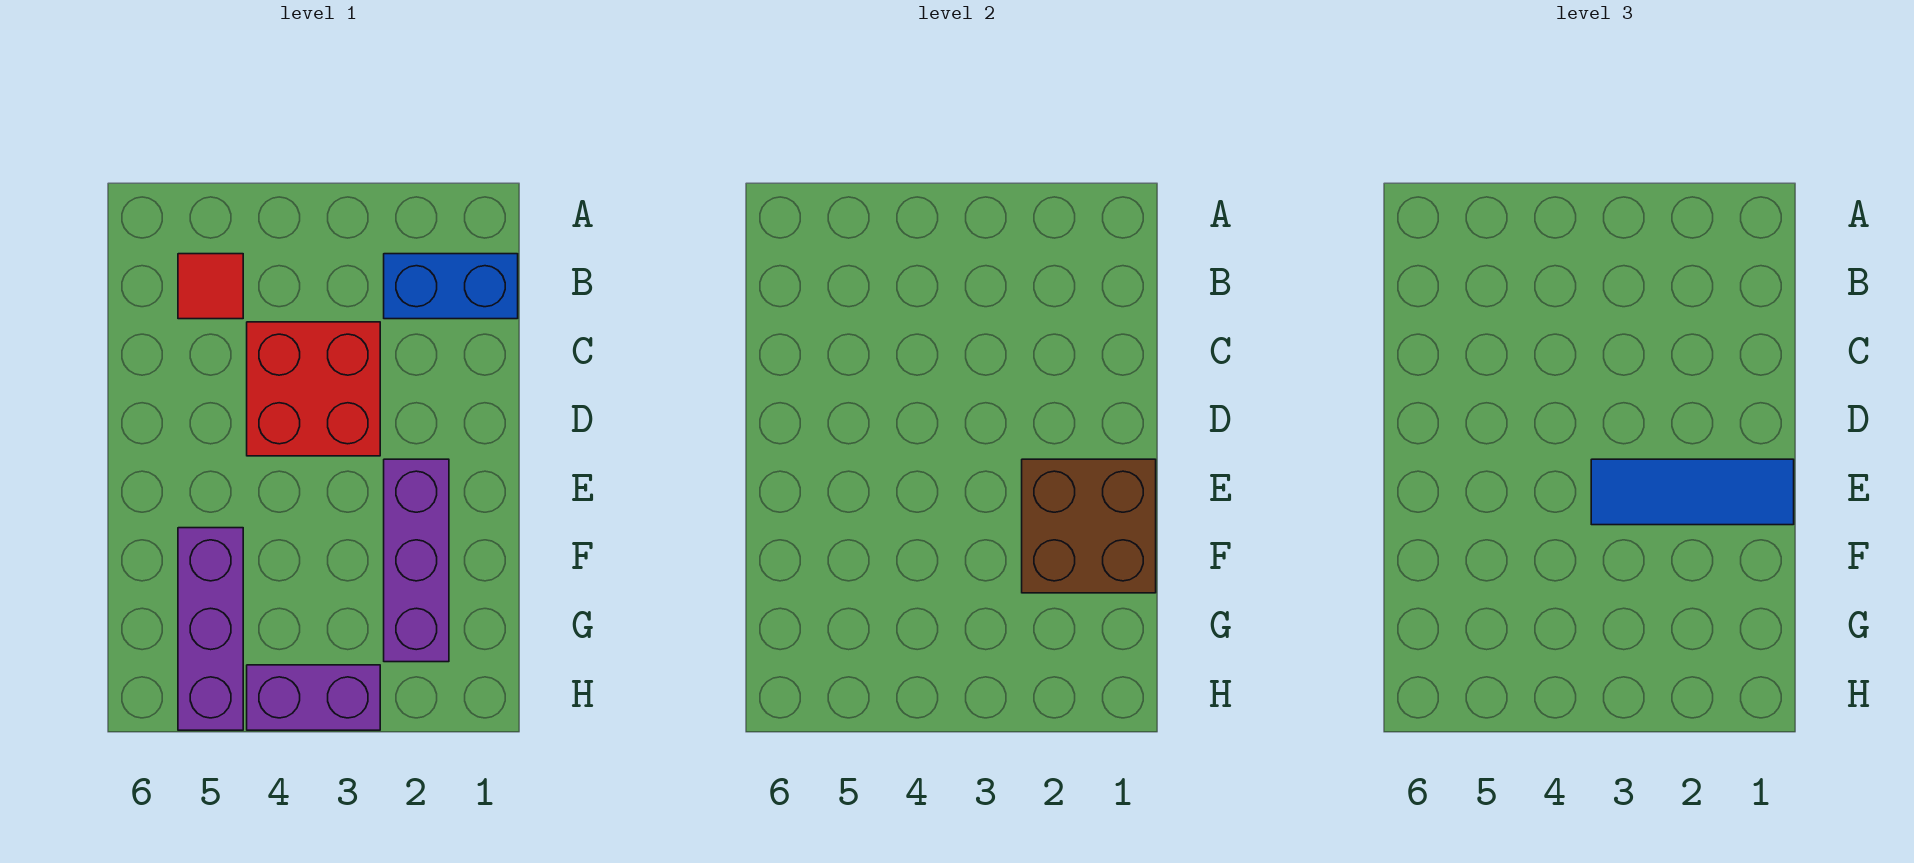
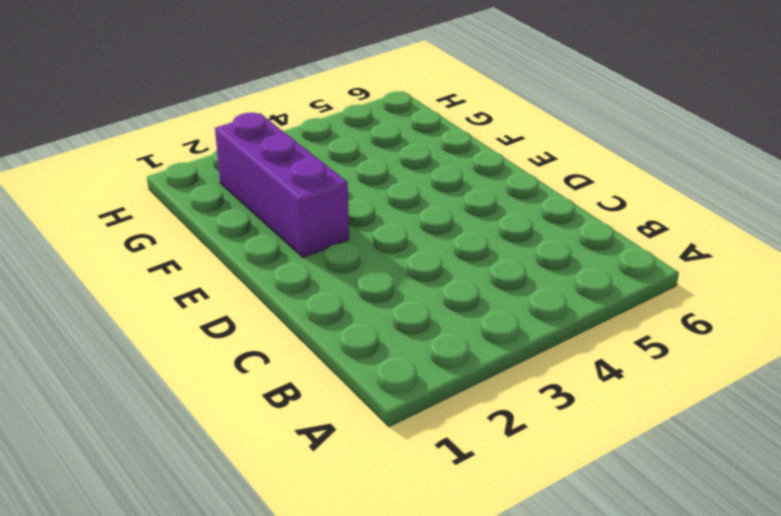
none -> blue brick B1:B2 level 1
none -> red tile B5 level 1

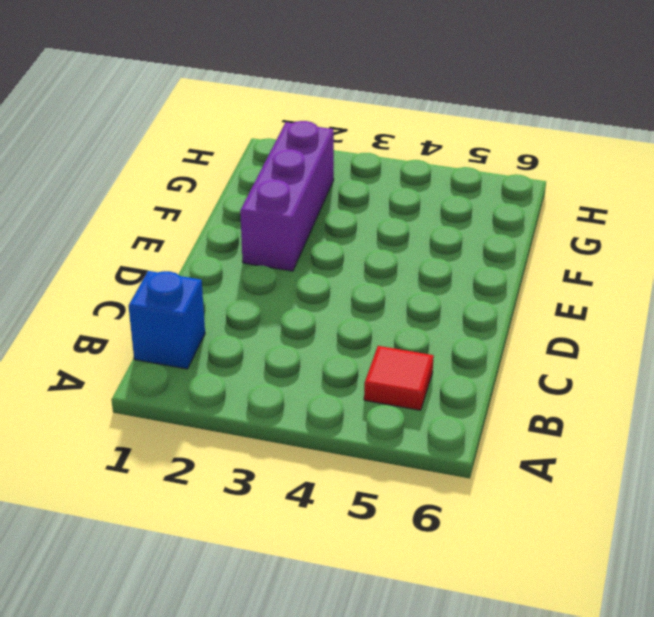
blue brick B1 level 1 -> blue brick B1:B2 level 1
none -> red brick C3:D4 level 1
none -> purple brick F5:H5 level 1

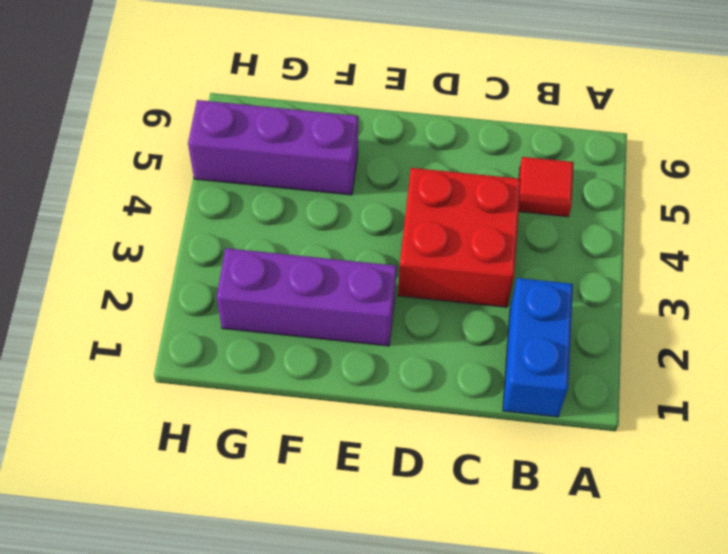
none -> purple brick H3:H4 level 1
none -> brown brick E1:F2 level 2

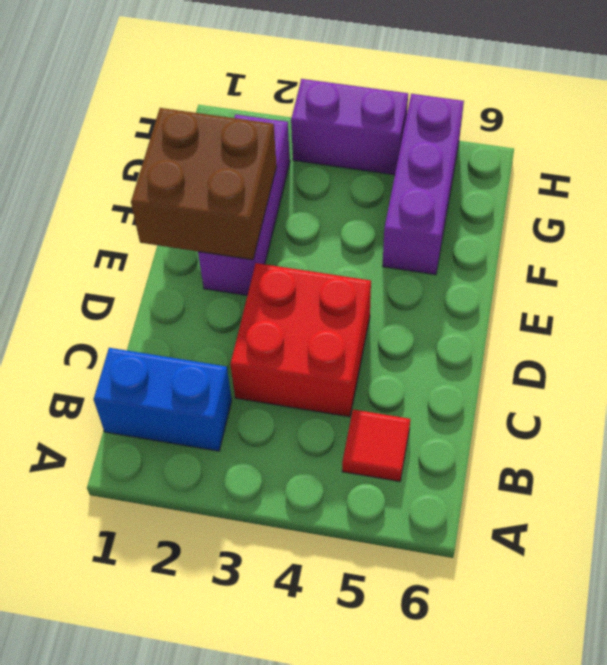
none -> blue tile E1:E3 level 3

